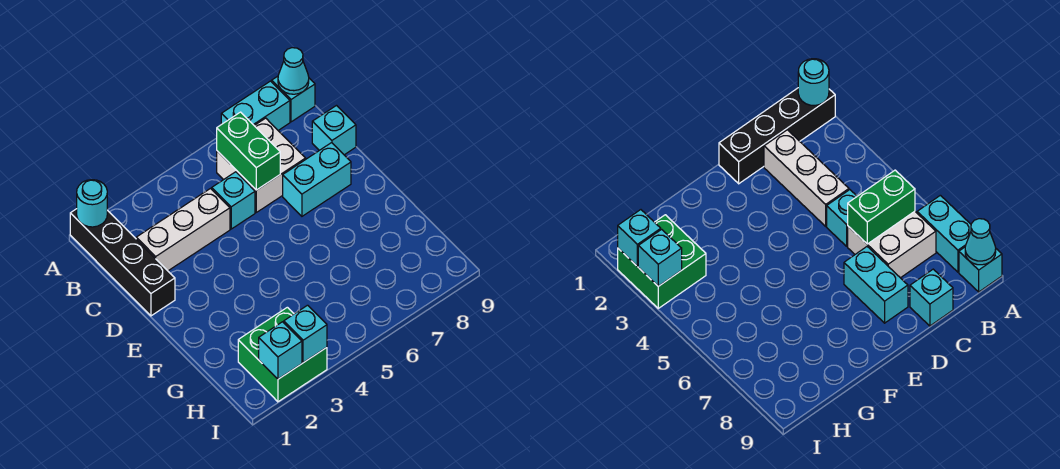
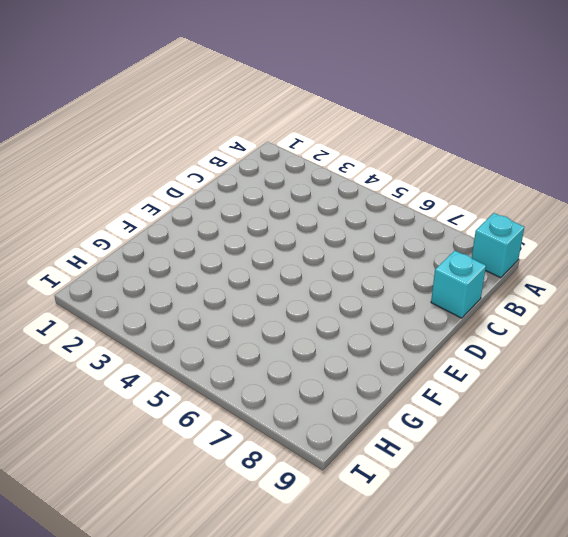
none -> black brick A1:D1 level 1
none -> cyan brick A7:A8 level 1
none -> white brick B6:C7 level 1

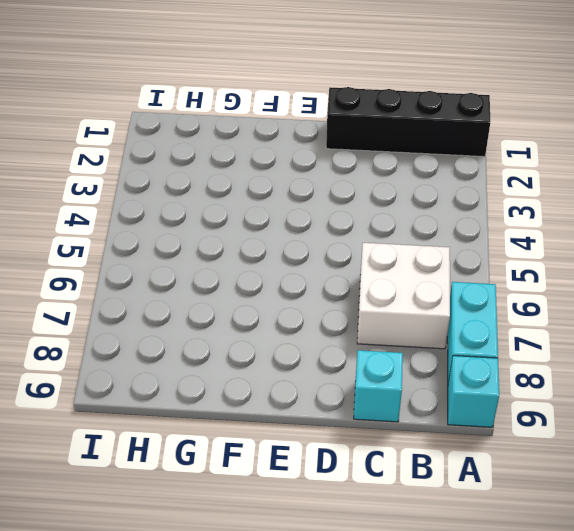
none -> white brick C2:C4 level 1
none -> cyan brick C5 level 1
none -> cyan brick D7:D8 level 1

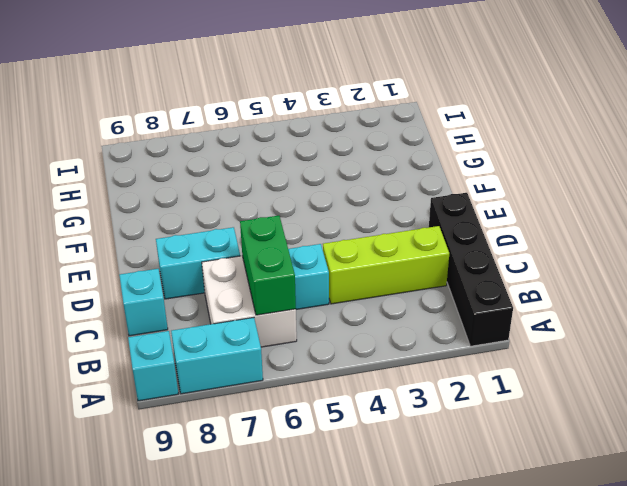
lime brick C2:C4 level 1 -> white brick C2:C4 level 1
none -> green brick H2:I3 level 1
none -> cyan round brick A1 level 2
none -> cyan cone A9 level 2

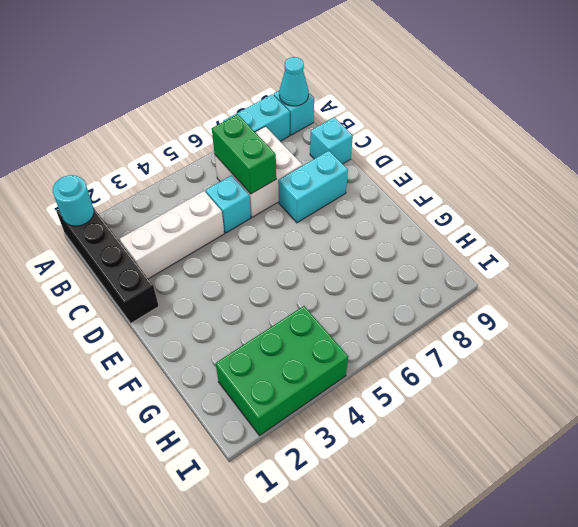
green brick H2:I4 level 1 -> green brick H2:I3 level 1
none -> cyan brick I2 level 2
none -> cyan brick I3 level 2

